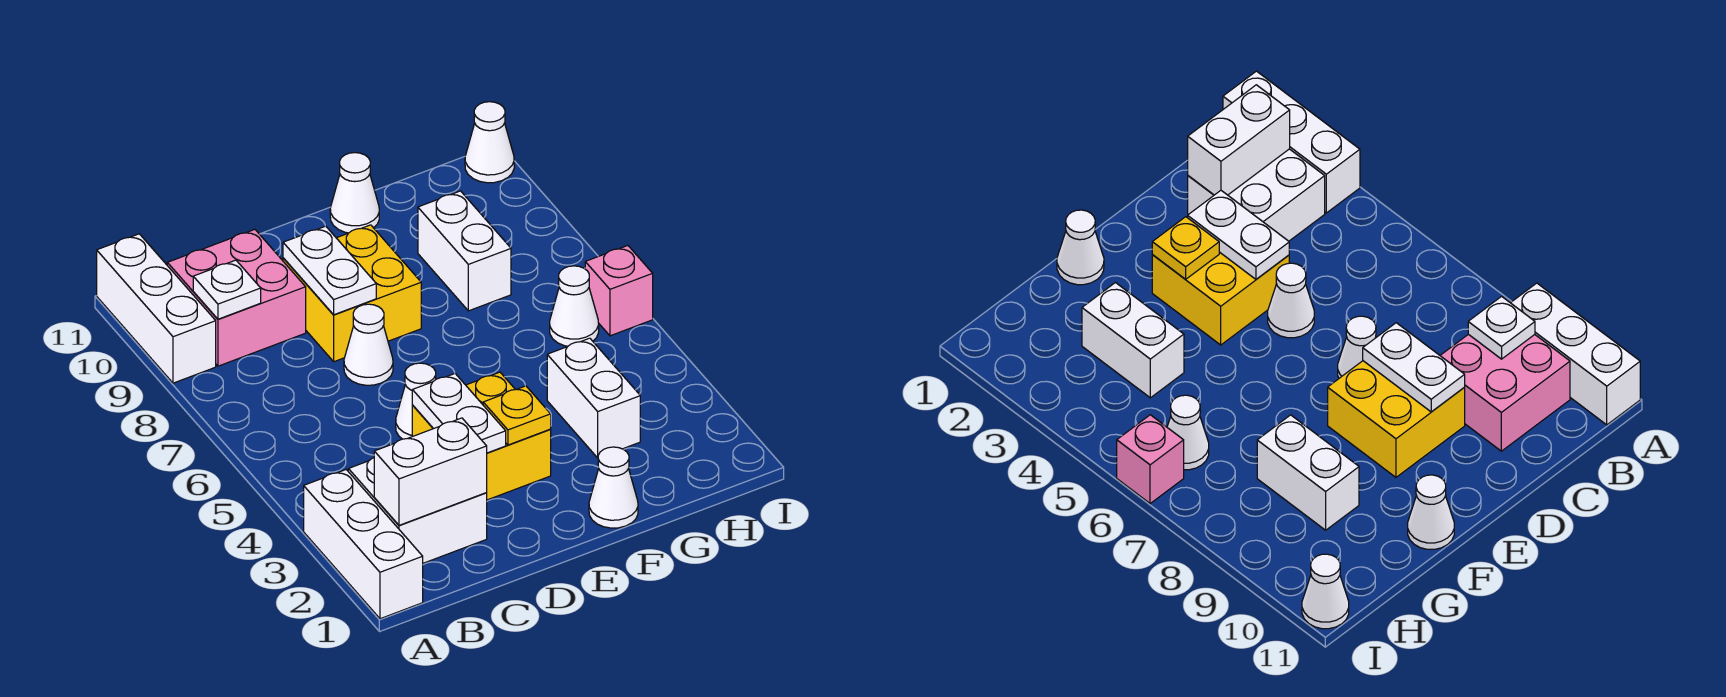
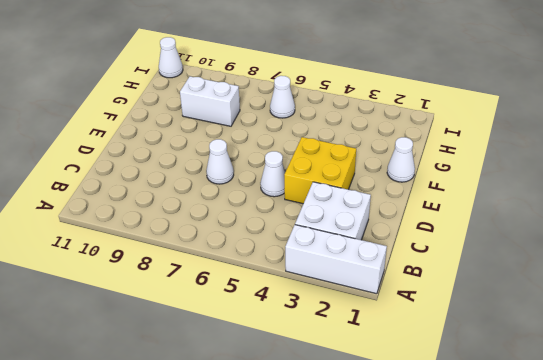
none -> white brick A9:A11 level 1
none -> pink brick B9:C10 level 1
none -> yellow brick D8:E9 level 1

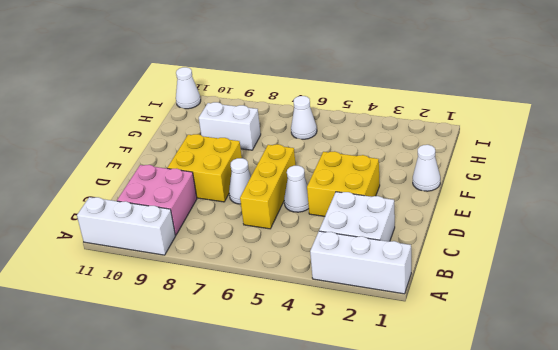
yellow brick C6:E6 level 1 -> none
none -> white cone F11 level 1
none -> white brick G3:G4 level 1
none -> pink brick I6 level 1

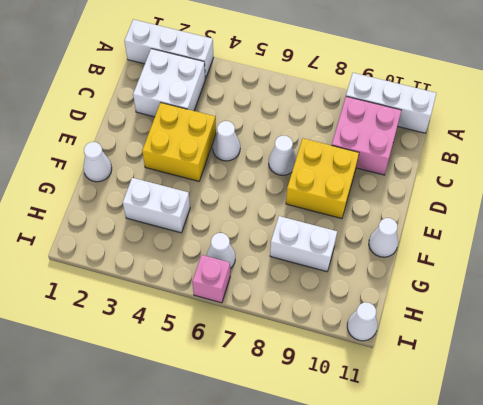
none -> white brick B2:C2 level 2
none -> white plate B9 level 2
none -> white plate D3:D4 level 2

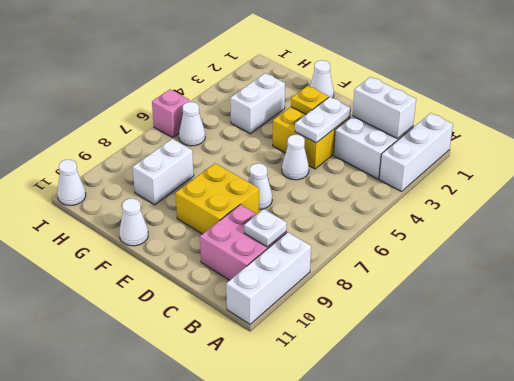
none -> white plate D8:D9 level 2

